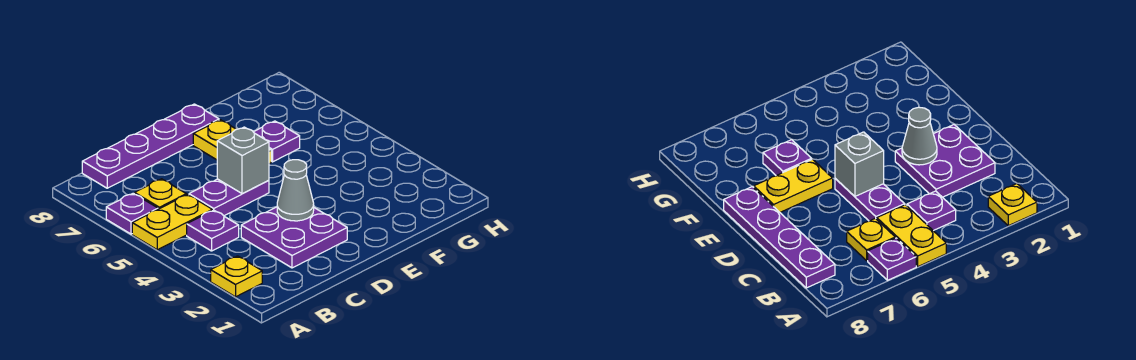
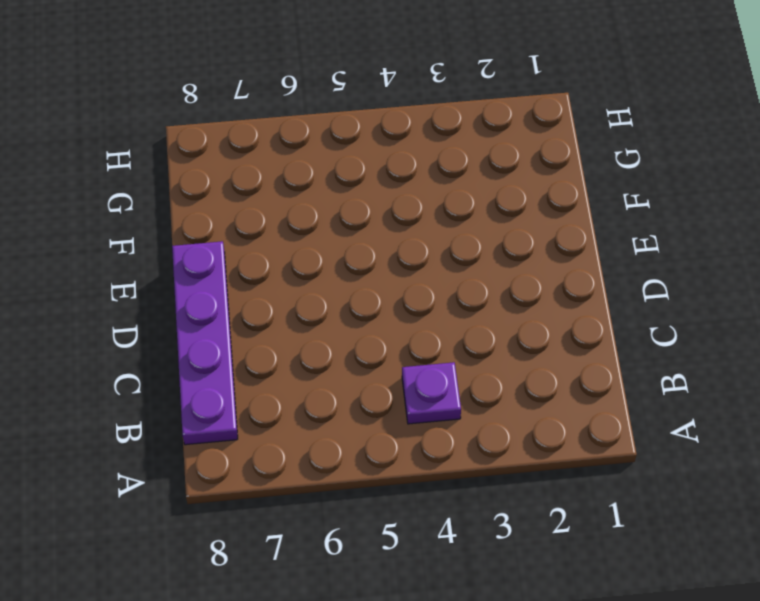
none -> yellow plate A2 level 1
none -> yellow plate A5:B5 level 1
none -> purple plate A6 level 1

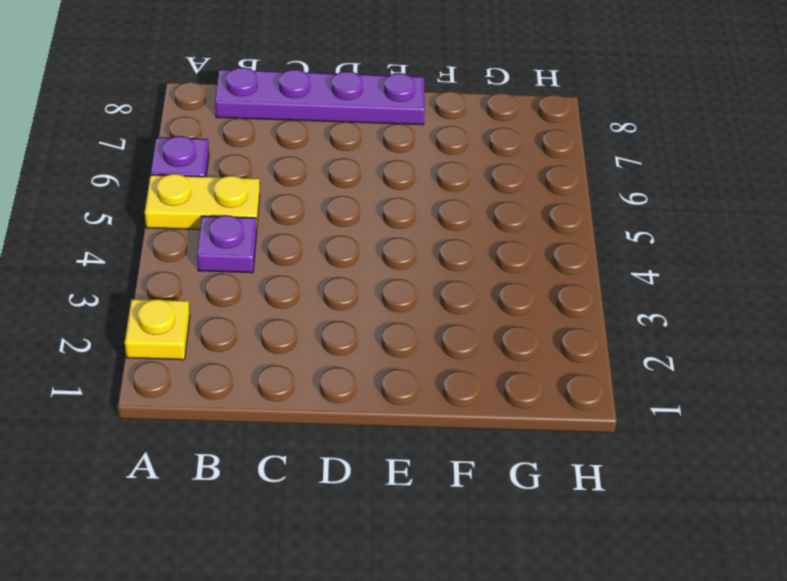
none -> yellow plate B6 level 1
none -> purple plate C2:D3 level 1
none -> purple plate C5:D5 level 1

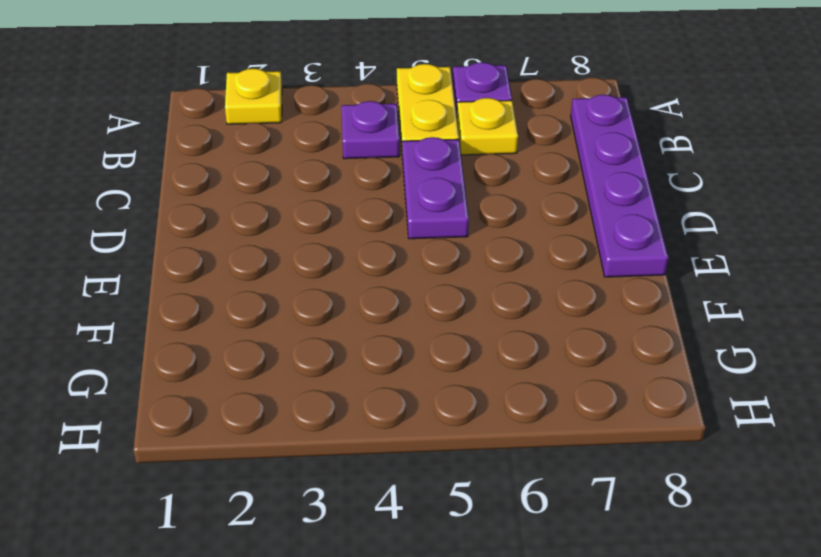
none -> purple plate C2:D3 level 1
none -> yellow plate E6:E7 level 1
none -> purple plate F6 level 1

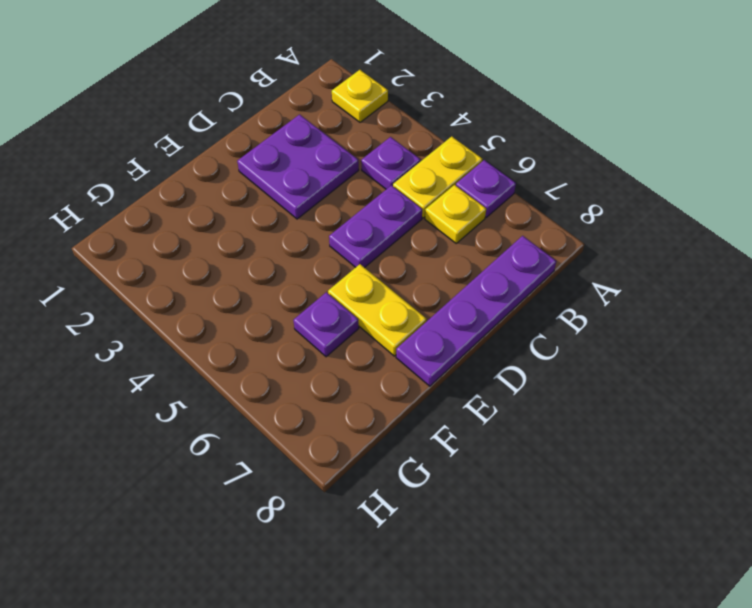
none -> grey cone D3 level 2
none -> grey brick D5 level 2

